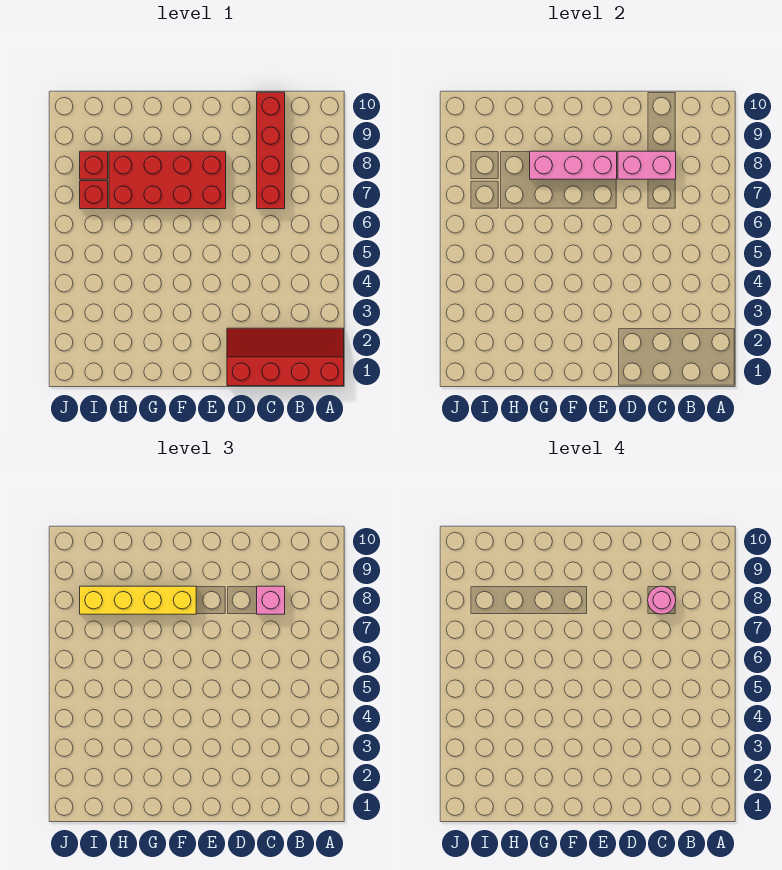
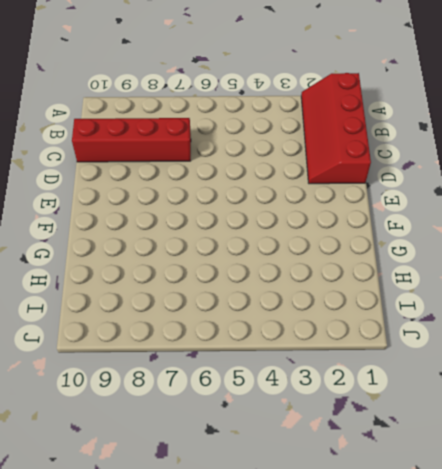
none -> red brick E7:H8 level 1
none -> red brick I7 level 1

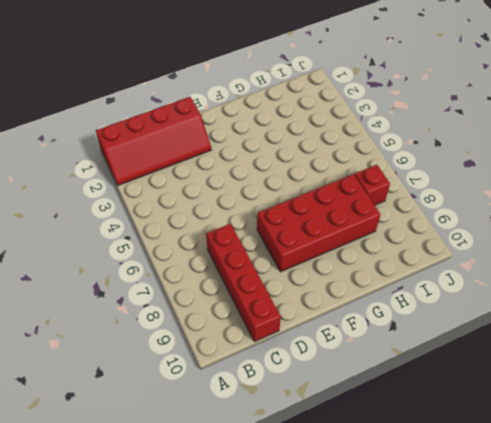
none -> red brick I8 level 1
none -> pink brick C8:D8 level 2

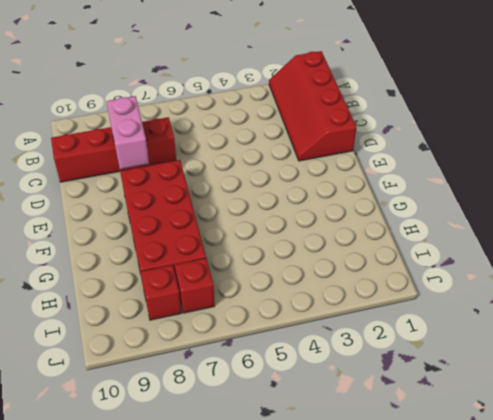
none -> pink brick E8:G8 level 2
none -> pink brick C8 level 3

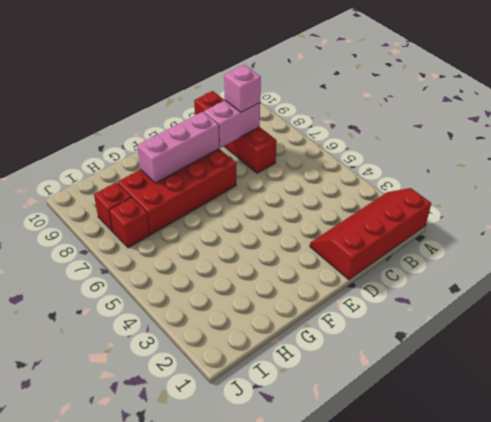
none -> yellow brick F8:I8 level 3
none -> pink round brick C8 level 4

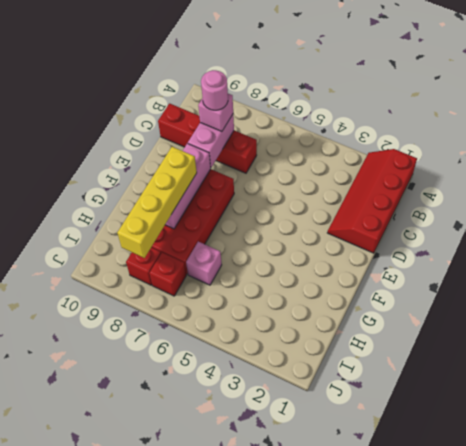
pink brick H6 level 1 -> none

